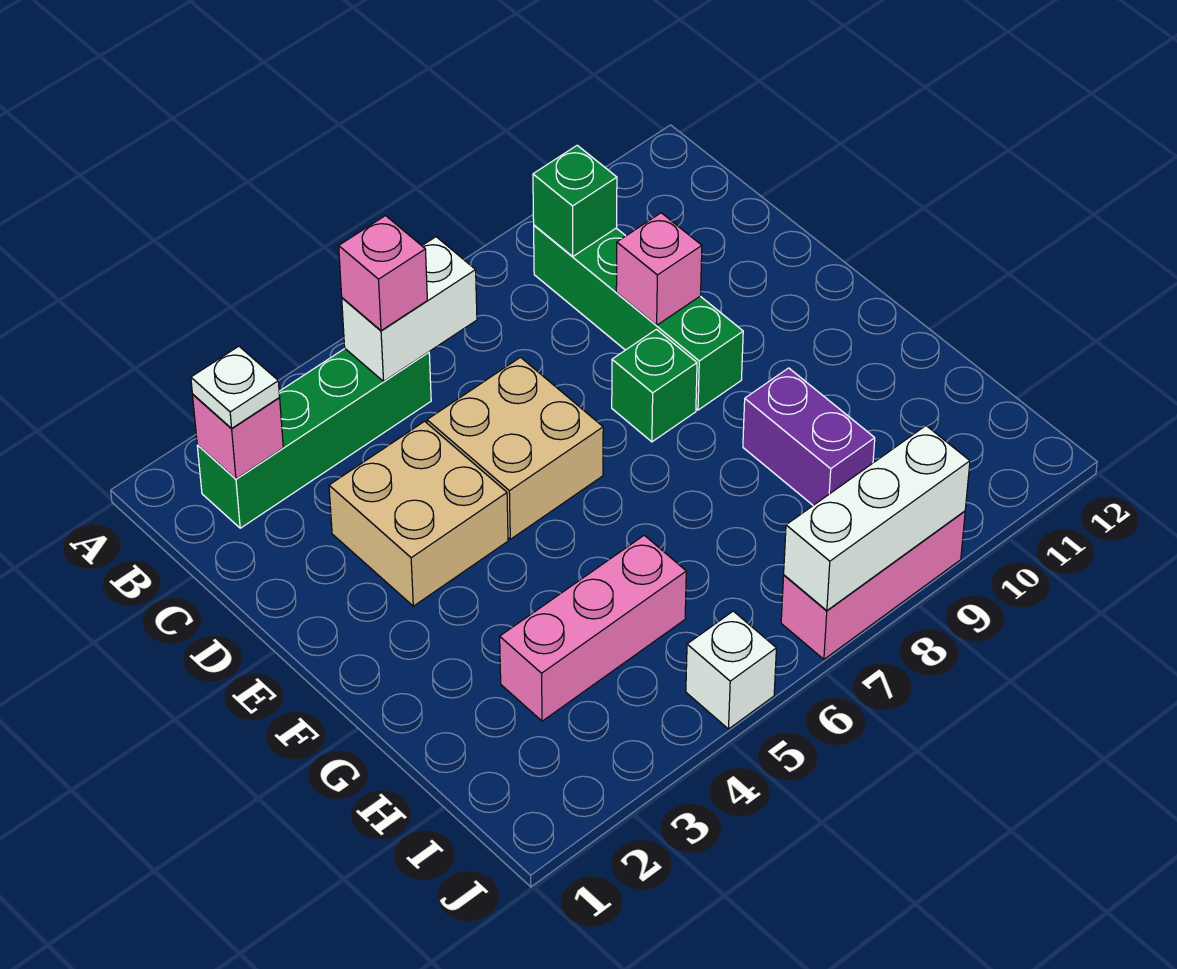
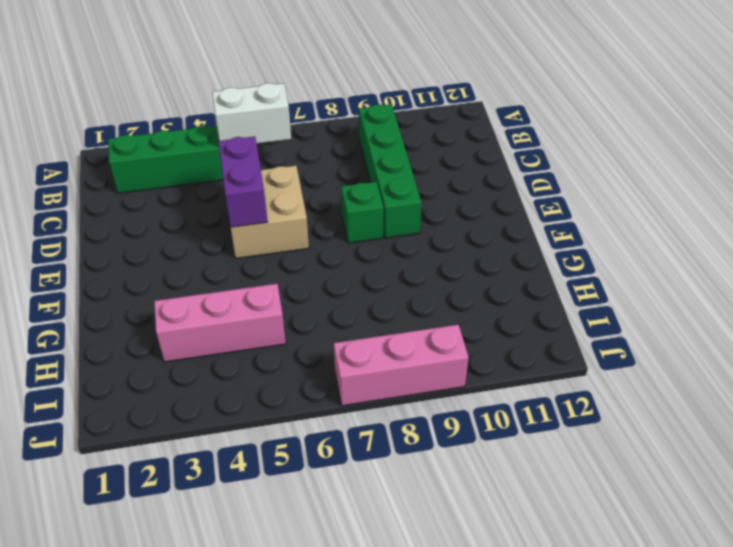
purple brick D5:E5 level 2 -> purple brick G9:H9 level 1
none -> tan brick D3:E4 level 1
none -> white brick J5 level 1
none -> pink brick B2 level 2

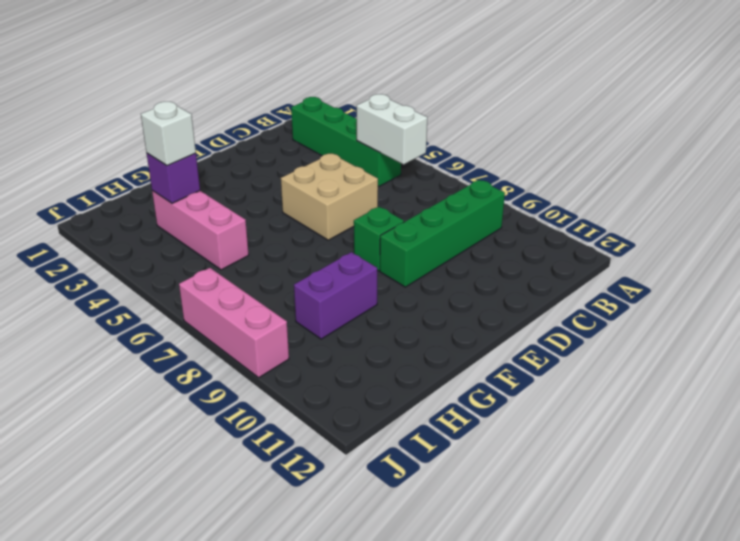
purple brick H3 level 2 -> none
white brick H3 level 3 -> white brick J5 level 1
none -> tan brick D3:E4 level 1
none -> pink brick B2 level 2
none -> green brick B9 level 2

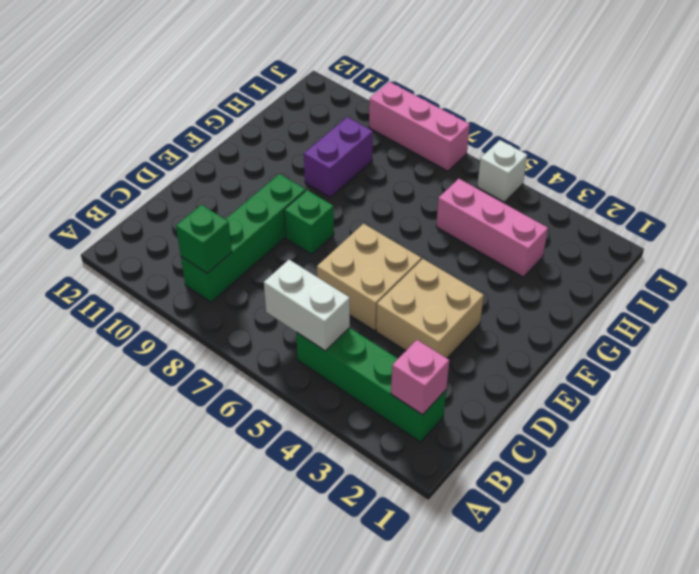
none -> pink brick D9 level 2
none -> white brick J7:J9 level 2
none -> white plate B2 level 3

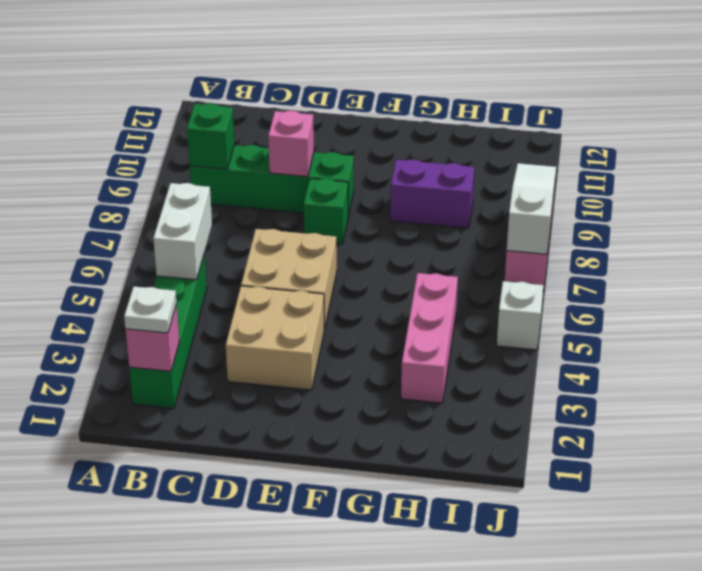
white slope J7:J9 level 2 top 7 -> white brick J7:J9 level 2
none -> pink brick B5 level 3

